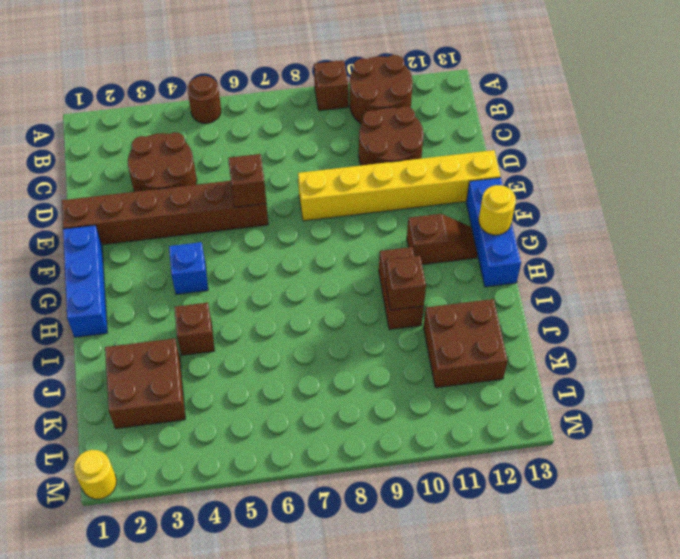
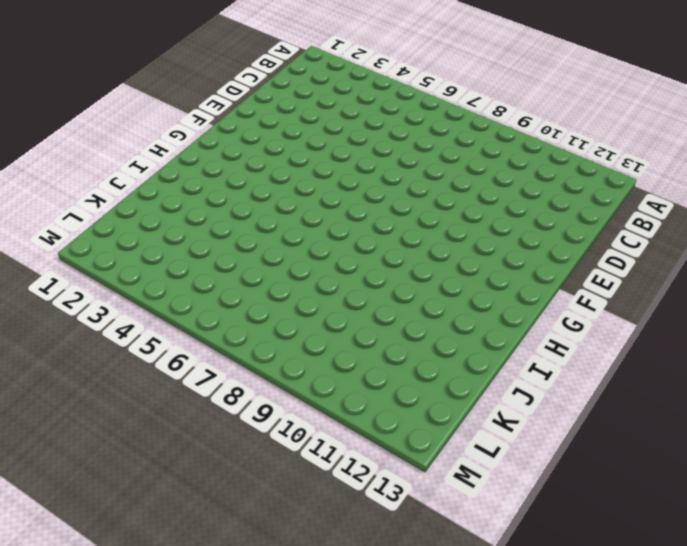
none -> brown round brick A5 level 1
none -> brown brick A9 level 1
none -> brown round brick A10:B11 level 1

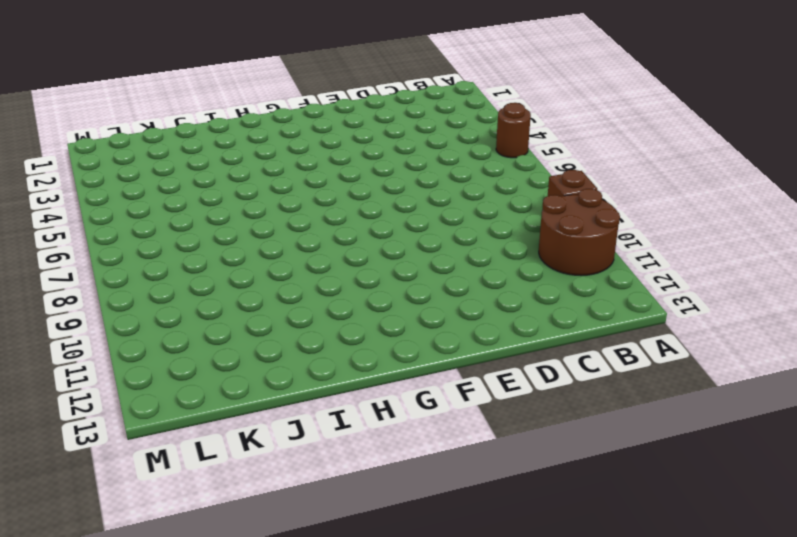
none -> brown round brick C3:D4 level 1
none -> brown round brick C10:D11 level 1
none -> brown brick E1:E6 level 1

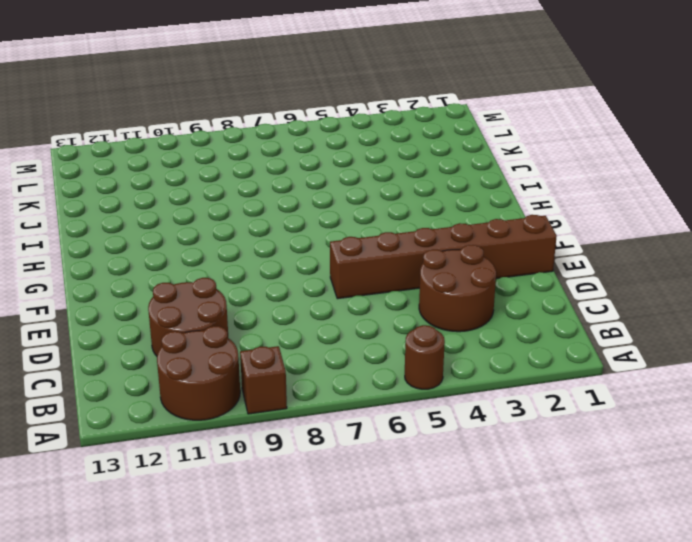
none -> yellow brick E8:E13 level 1
none -> blue brick F1:H1 level 1
none -> blue brick F13:H13 level 1

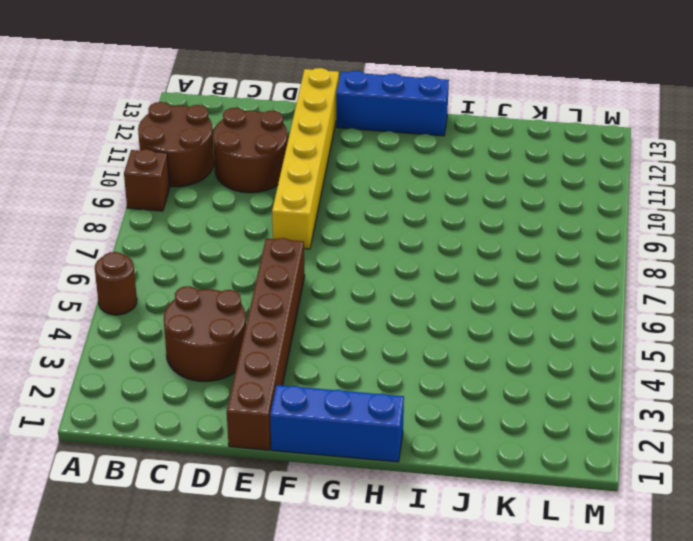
none -> blue brick G4 level 1
none -> brown slope G11:G12 level 1 top 11
none -> brown brick H10:I10 level 1

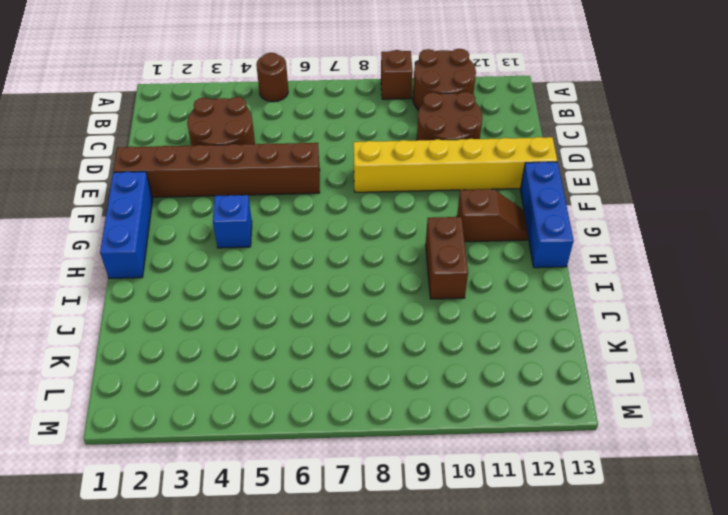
none -> brown brick I4 level 1
none -> brown brick J2:K3 level 1
none -> brown brick J11:K12 level 1

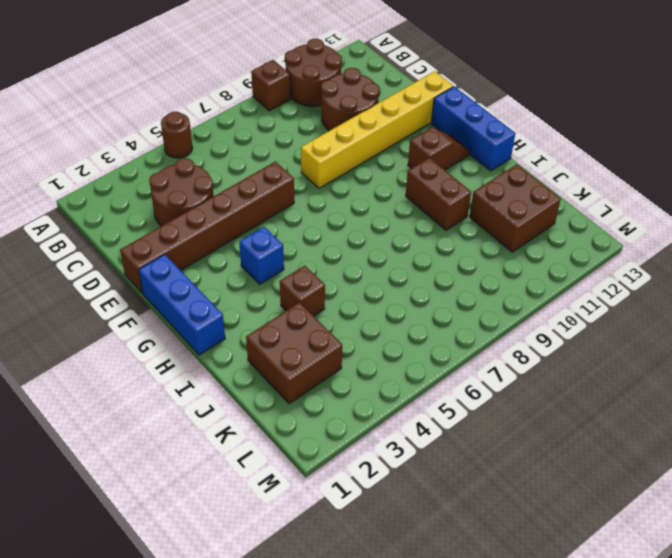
none -> yellow round brick M1 level 1
none -> brown brick E6 level 2
none -> yellow round brick G13 level 2

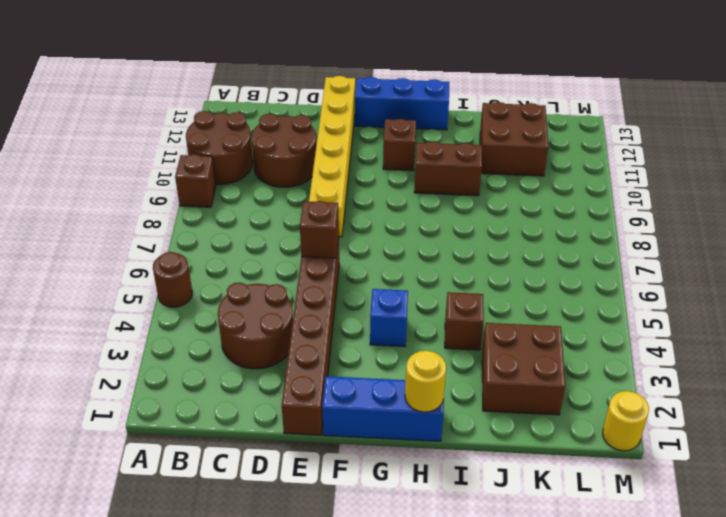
yellow round brick H1 level 2 -> yellow round brick G13 level 2
none -> brown brick I10 level 2

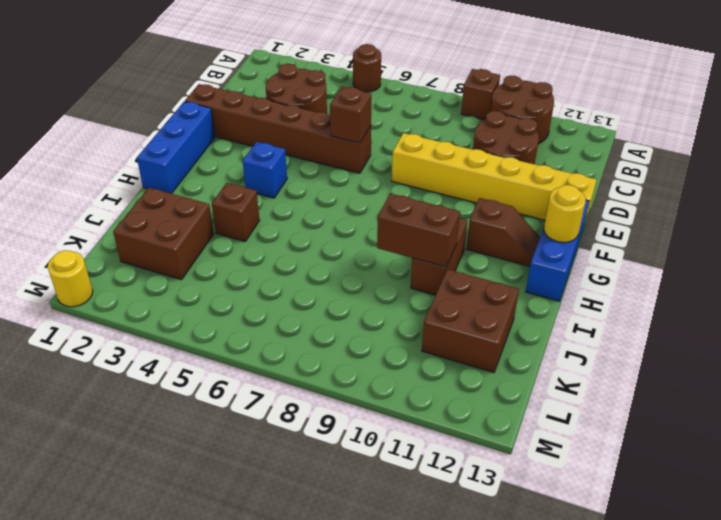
brown brick I9:I10 level 2 -> brown brick I10 level 2

